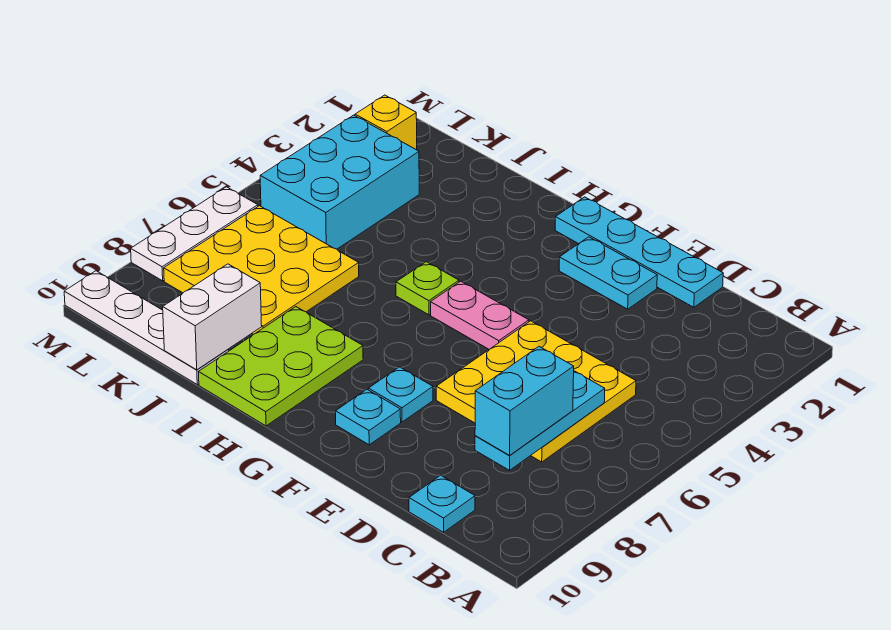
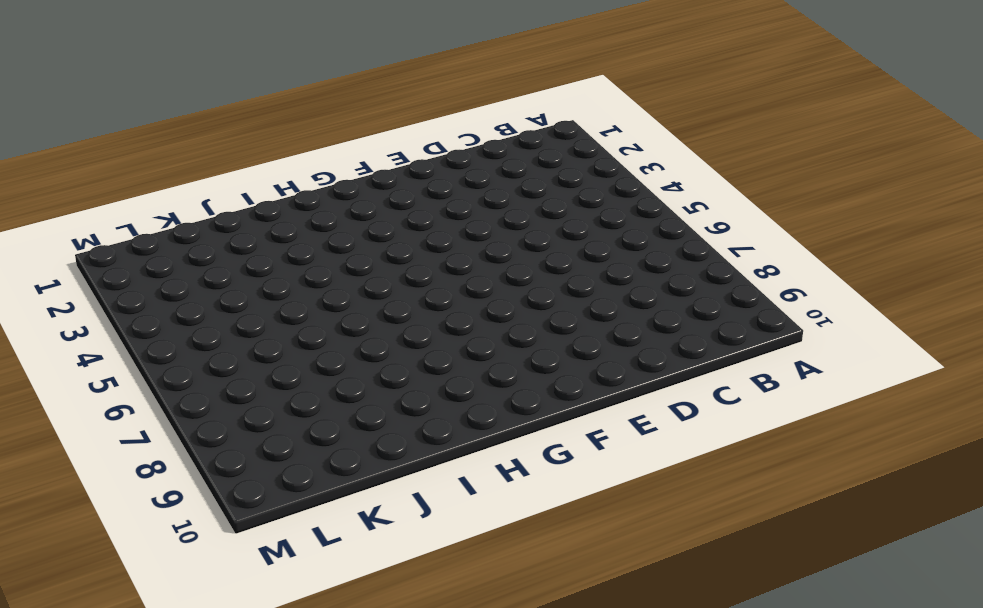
none -> yellow plate C5:E7 level 1
none -> cyan plate C10 level 1
none -> cyan plate D1:G1 level 1

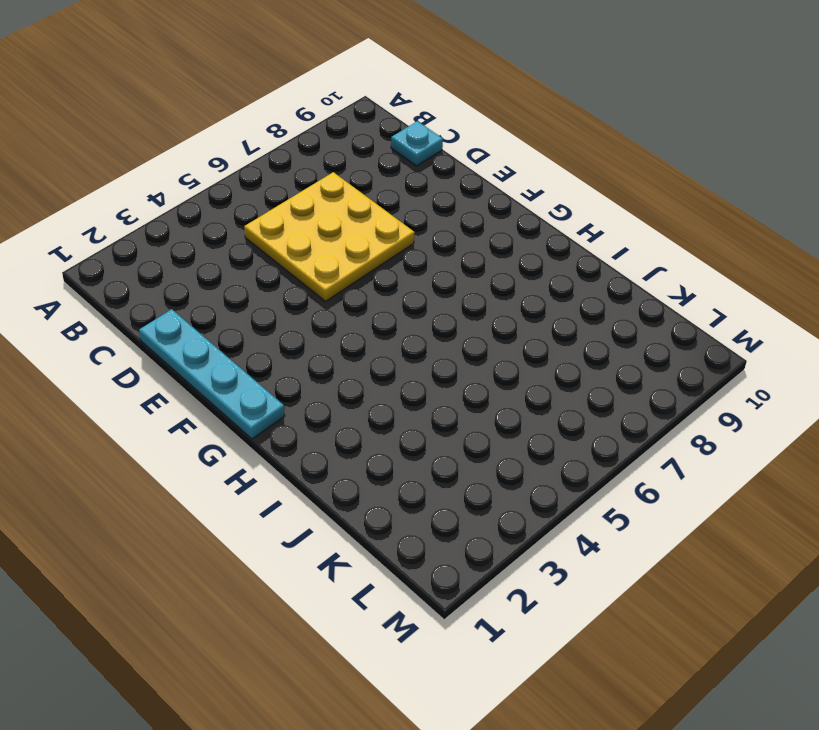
none -> cyan plate E2:F2 level 1
none -> pink plate F5:G5 level 1
none -> cyan plate F8 level 1

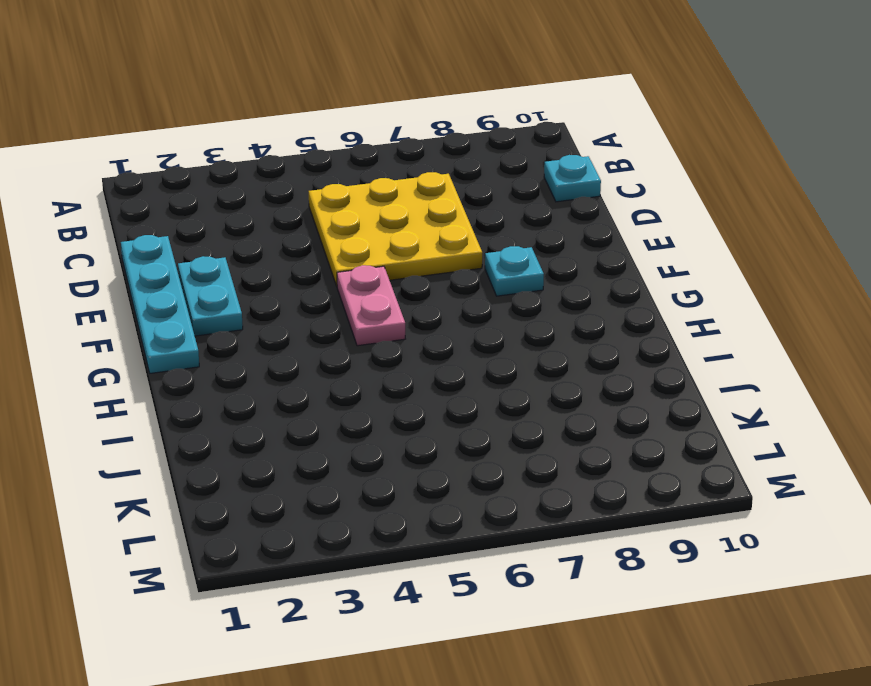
none -> cyan plate F9 level 1
none -> lime plate H5 level 1
none -> lime plate H8:I10 level 1

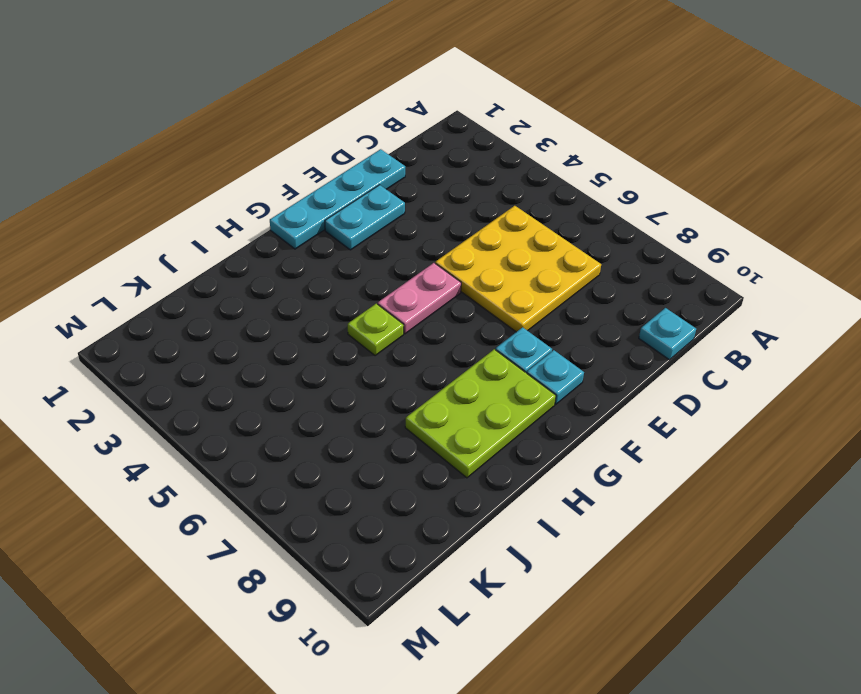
lime plate G8:I9 level 1 -> lime plate H8:I10 level 1
none -> yellow plate J6:L8 level 1
none -> white plate J10:M10 level 1
none -> cyan brick K3:L5 level 1

